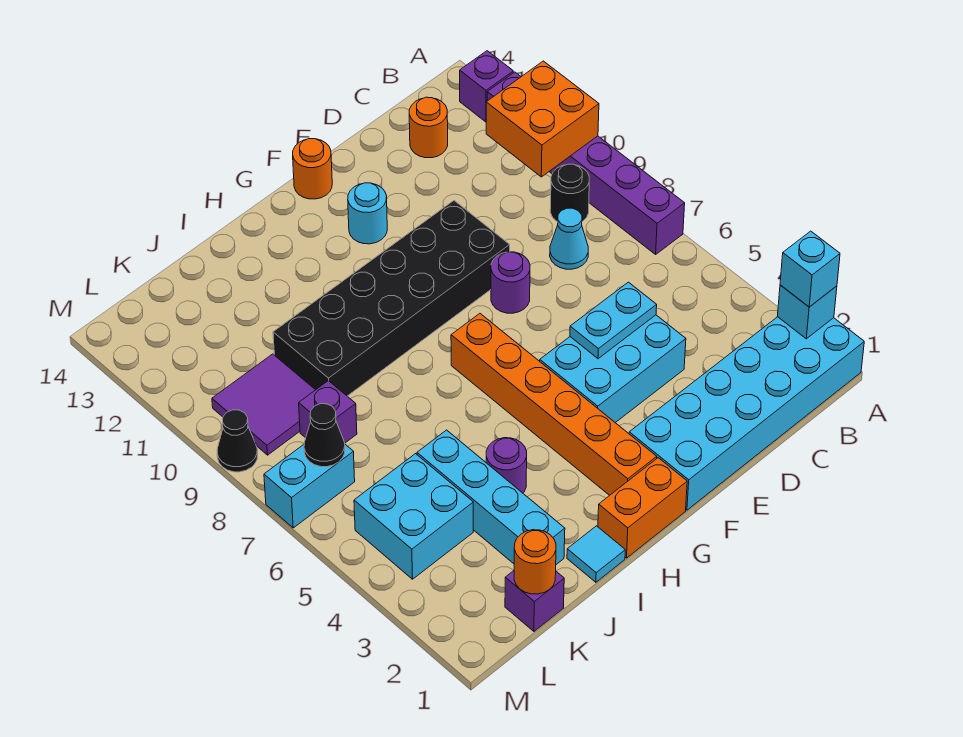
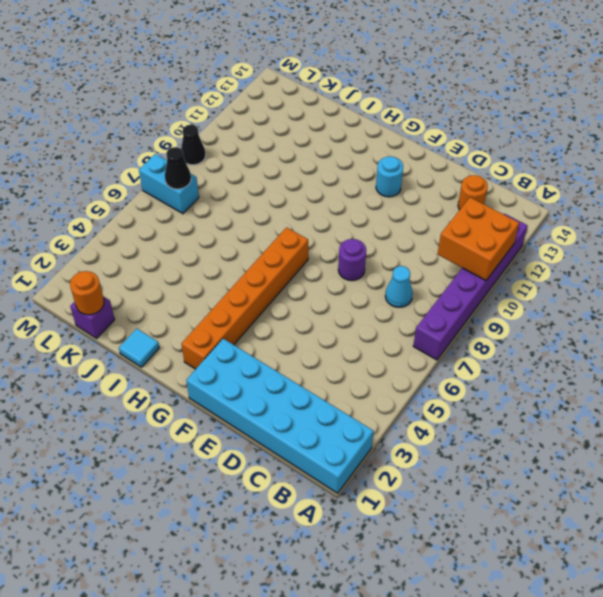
none -> purple brick A13 level 1
none -> black round brick B9 level 1
none -> cyan brick D4:F5 level 1

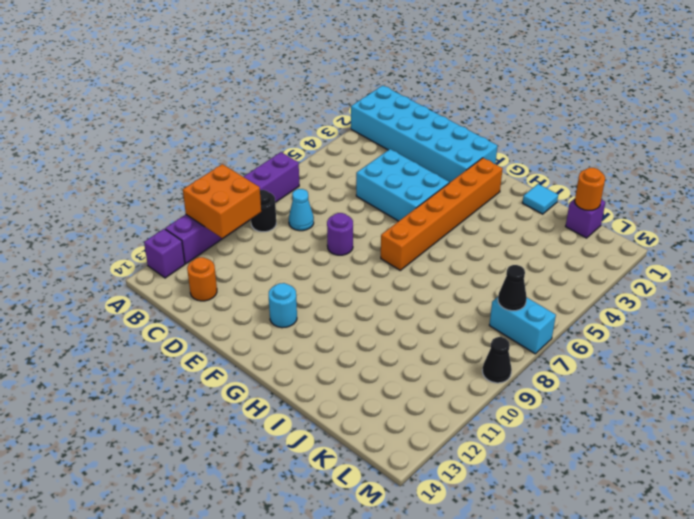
none -> black brick E9:J10 level 1
none -> orange round brick F14 level 1
none -> orange brick G1:H1 level 1

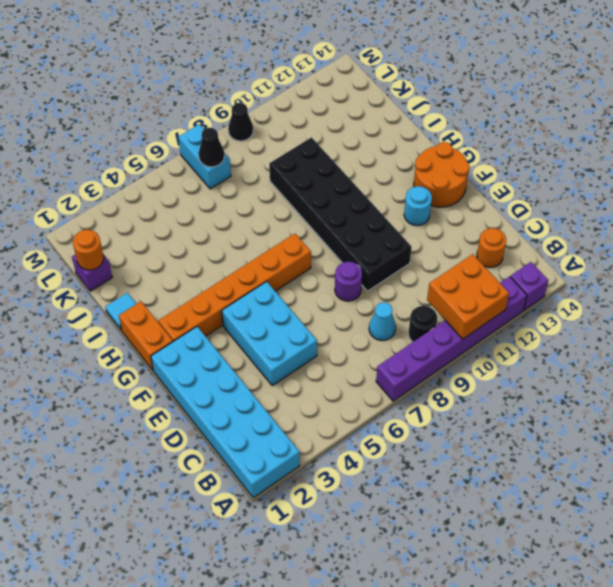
orange round brick F13:G14 level 1 -> orange round brick F14 level 1
none -> purple round brick I4 level 1
none -> cyan brick J2:J5 level 1
none -> cyan brick K4:L5 level 1

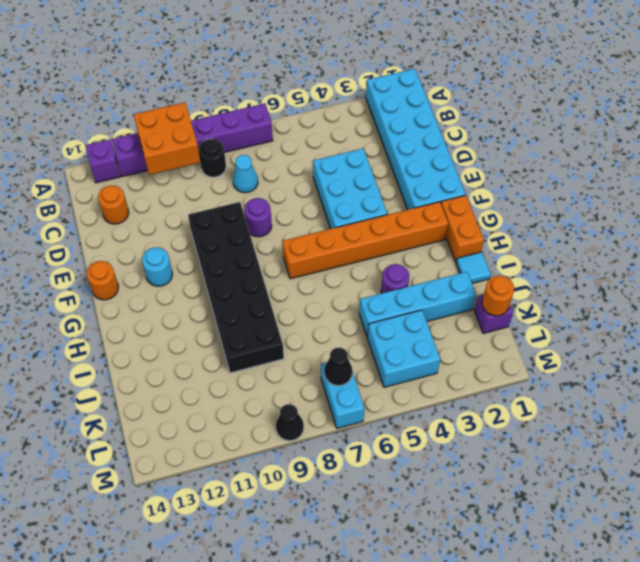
none -> purple brick K8 level 1
none -> purple tile K9:L10 level 1
none -> cyan brick A2 level 2

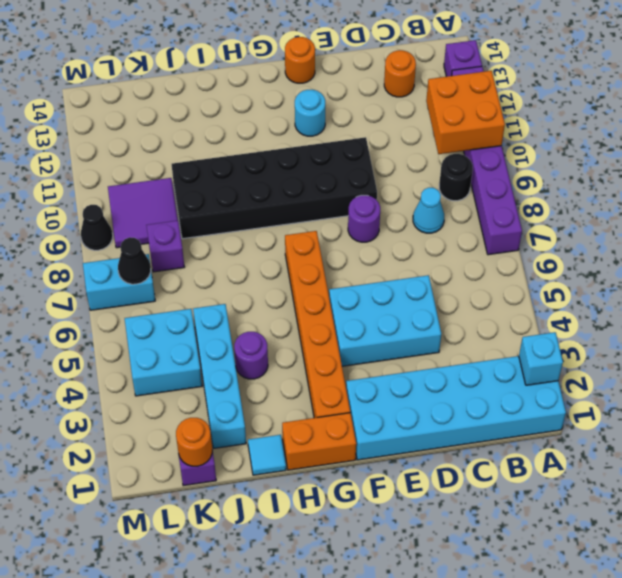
none -> cyan plate D5:E5 level 2
none -> cyan brick A2 level 3

